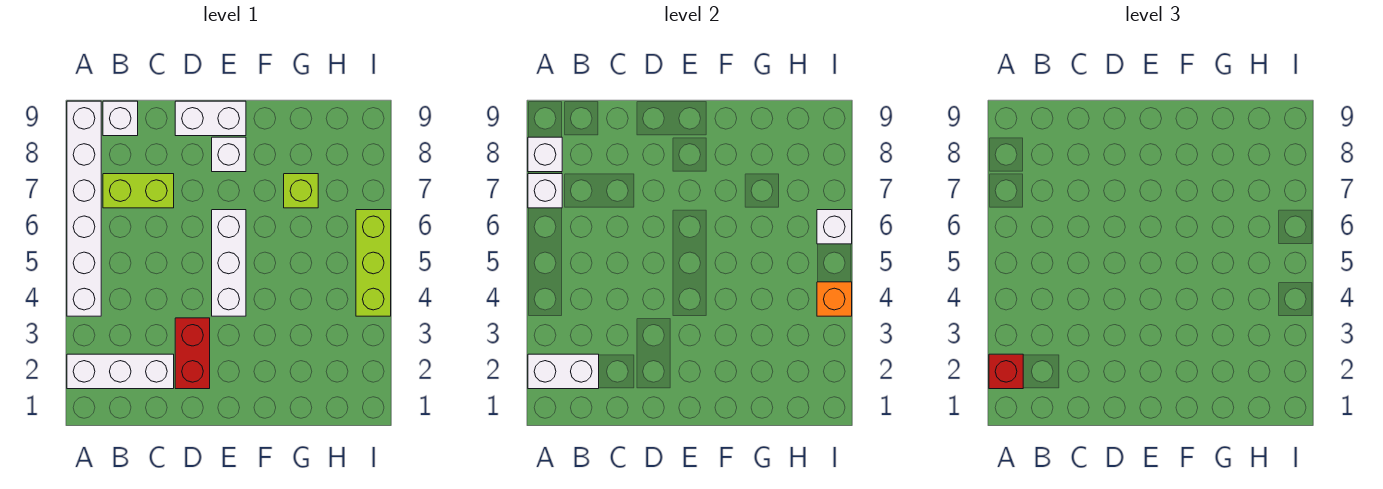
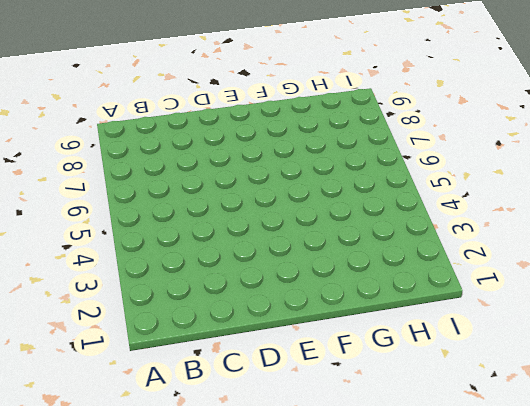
none -> white brick A2:C2 level 1
none -> white brick A4:A9 level 1
none -> lime brick B7:C7 level 1

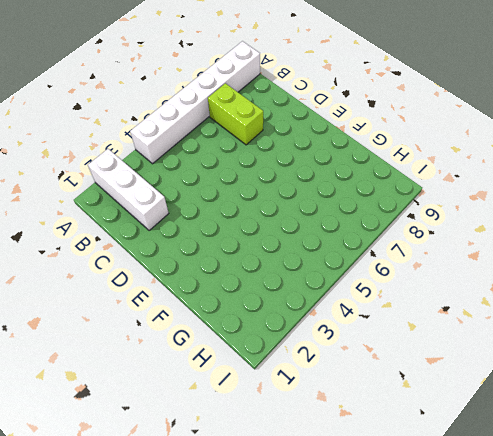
none -> white brick B9 level 1
none -> red brick D2:D3 level 1
none -> white brick D9:E9 level 1

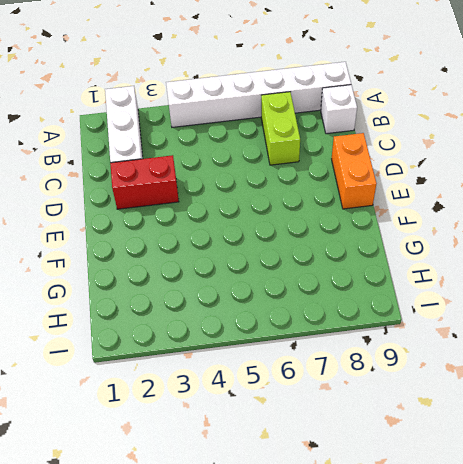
orange brick D9:E9 level 1 -> white brick D9:E9 level 1
none -> white brick E4:E6 level 1
none -> white brick E8 level 1
none -> lime brick G7 level 1

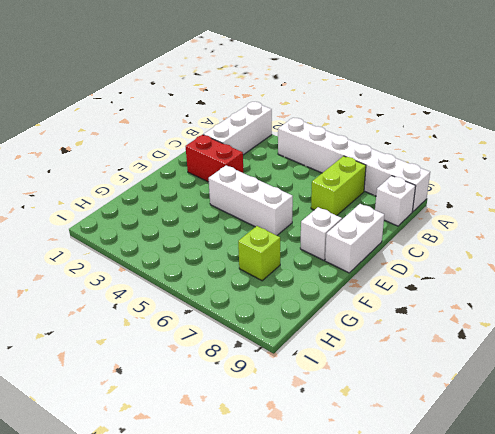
none -> lime brick I4:I6 level 1
none -> white brick A2:B2 level 2
none -> white brick A7 level 2

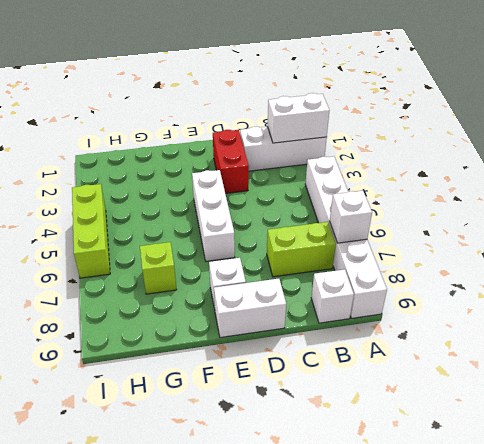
none -> white brick A8 level 2
none -> orange brick I4 level 2
none -> white brick I6 level 2

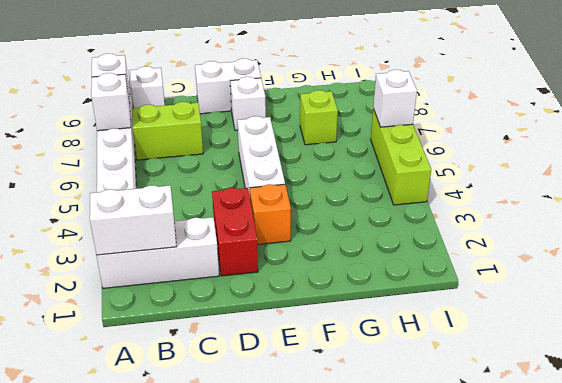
orange brick E3 level 1 -> orange brick I4 level 2
none -> red brick A2 level 3

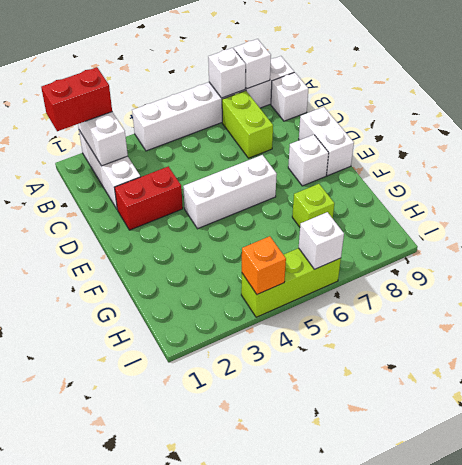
red brick A1:A2 level 3 -> red brick A2 level 3

